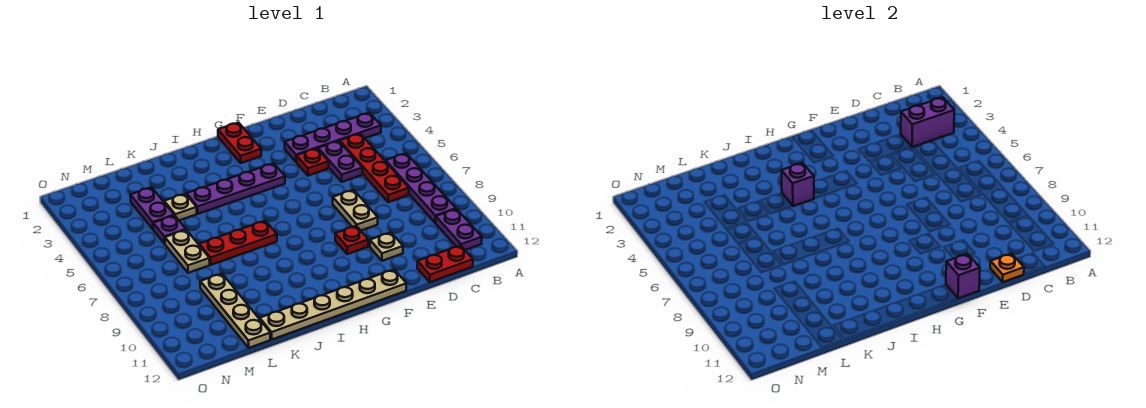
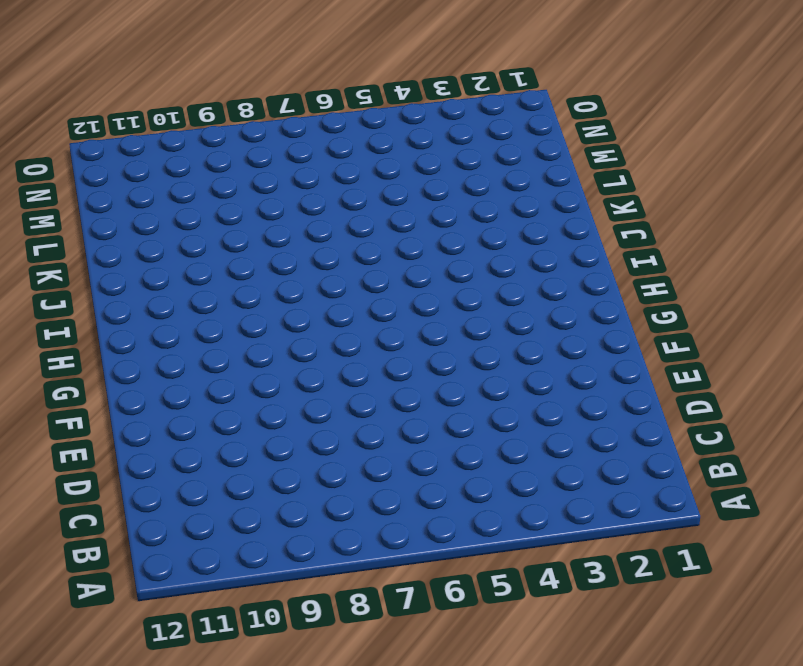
none -> purple plate B3:E3 level 1
none -> purple plate B6:B9 level 1
none -> purple plate B10:B11 level 1

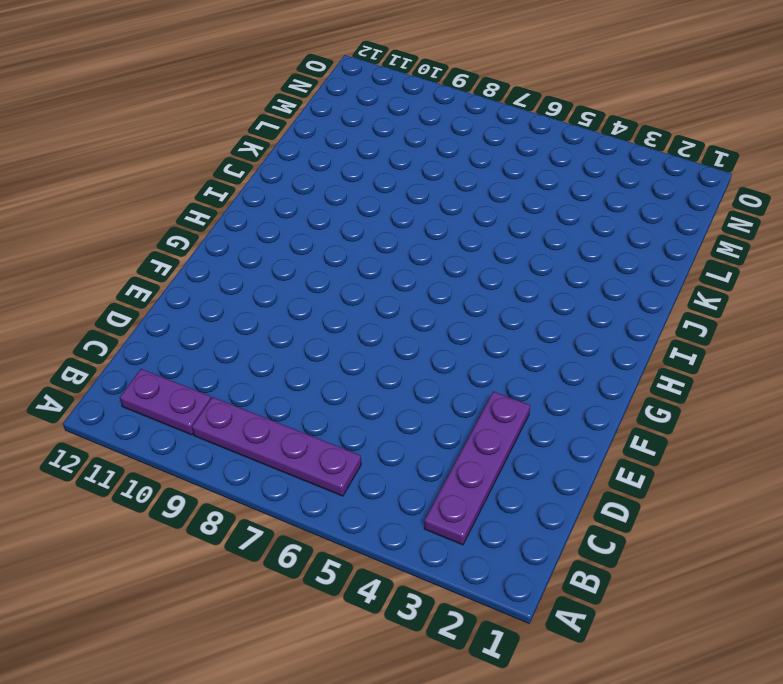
none -> red plate C4:C7 level 1
none -> red plate C12:D12 level 1
none -> purple plate D4:D5 level 1

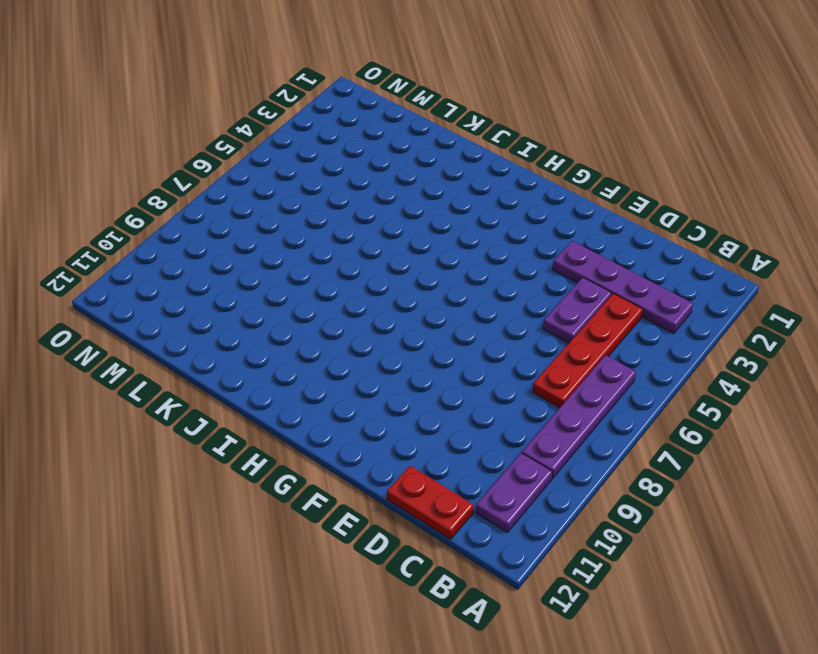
none -> red plate E4 level 1
none -> tan plate E7:E8 level 1
none -> tan plate E10 level 1

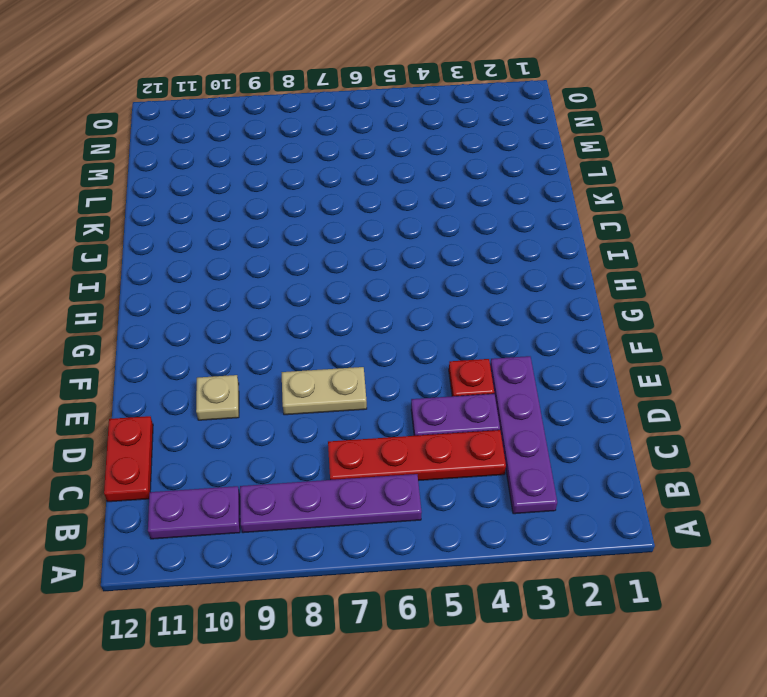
none -> red plate F9 level 1
none -> tan plate F12:K12 level 1
none -> red plate G1:G2 level 1

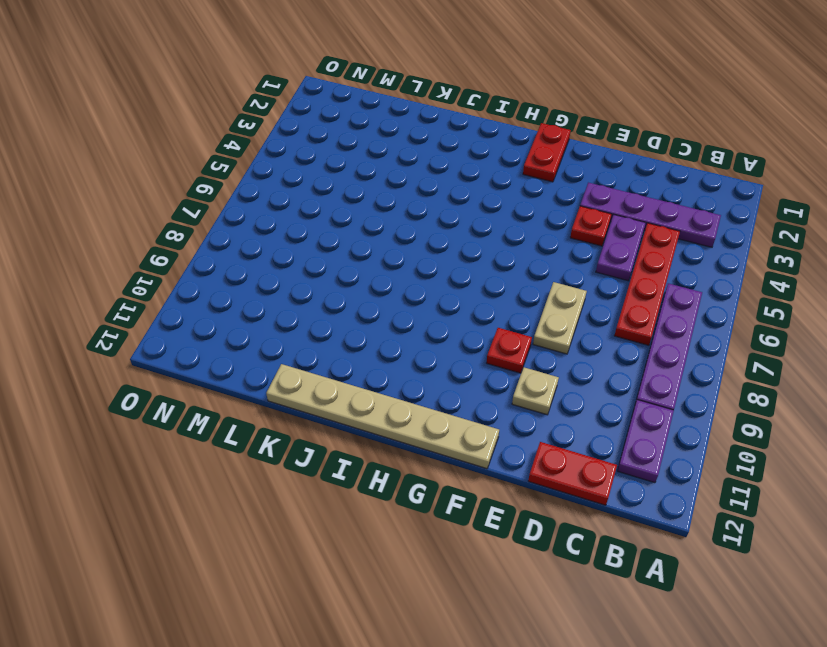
none -> purple plate G4:J4 level 1
none -> red plate I7:K7 level 1
none -> tan plate K4 level 1

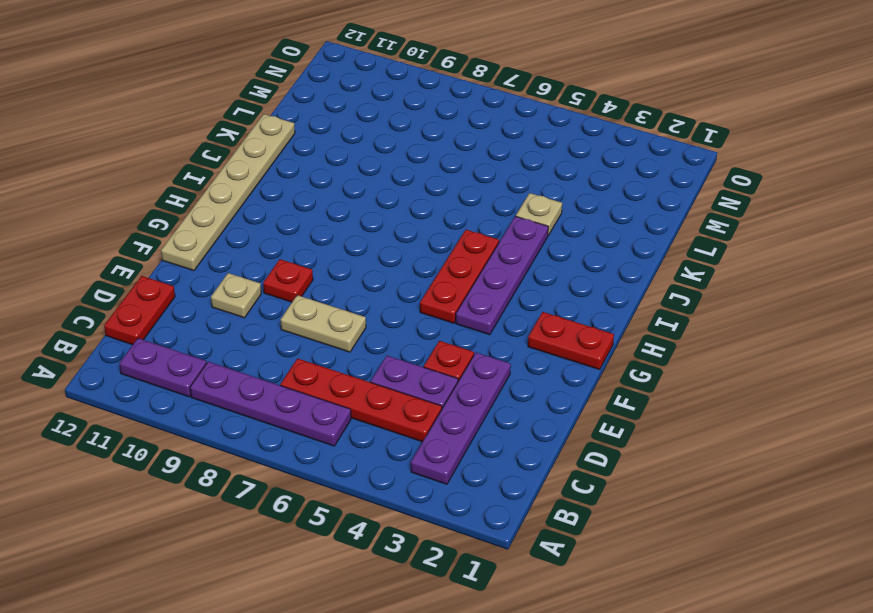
red plate G5:I5 level 1 -> red plate I7:K7 level 1
none -> purple plate L3:L4 level 1
none -> purple plate L5 level 1
none -> tan plate L6:L7 level 1

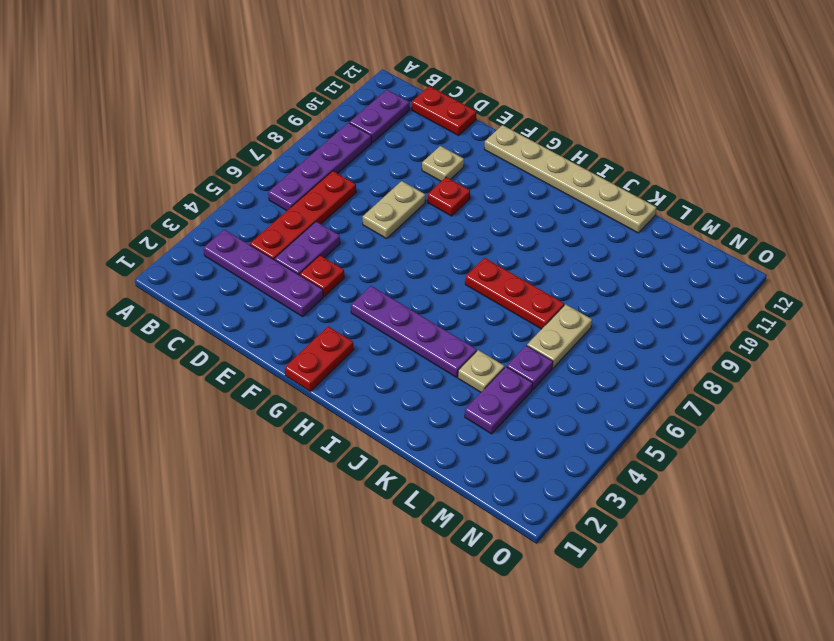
none -> tan plate L9:L12 level 1
none -> purple brick B3:C3 level 2
none -> orange plate D12 level 2

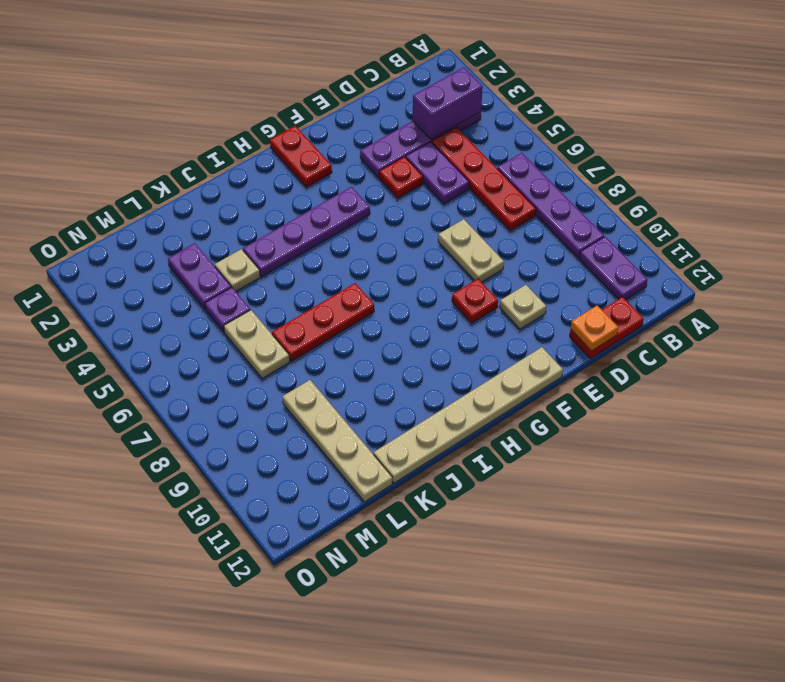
none -> purple brick F12 level 2
none -> purple brick I4 level 2

